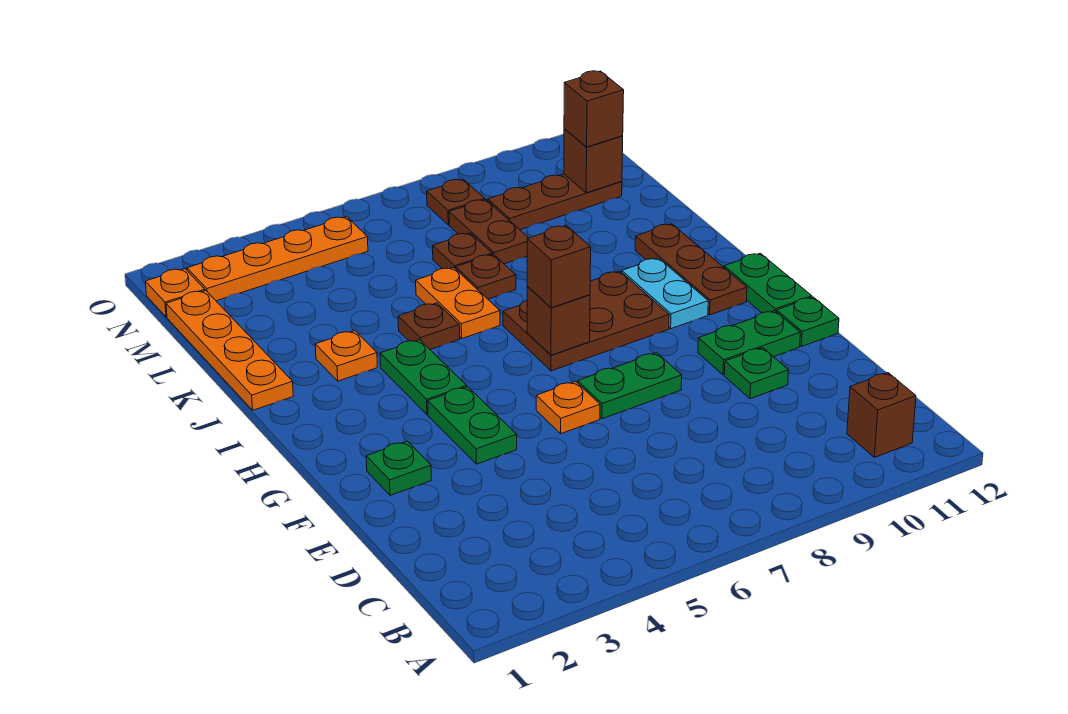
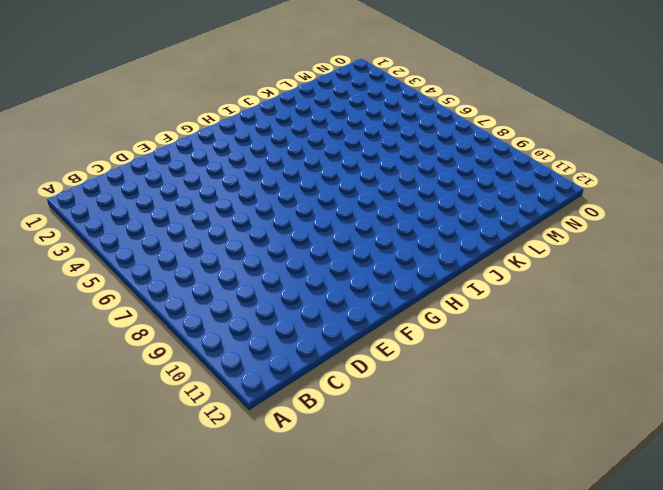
none -> brown brick B11 level 1
none -> green plate E10 level 1
none -> green plate F2 level 1

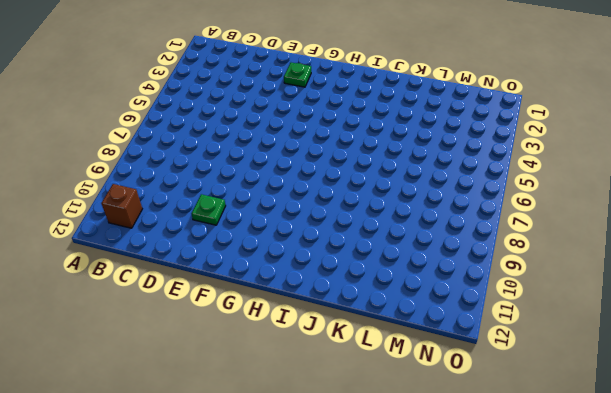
none -> green plate F4:G4 level 1
none -> orange plate F6 level 1
none -> green plate F7:F8 level 1

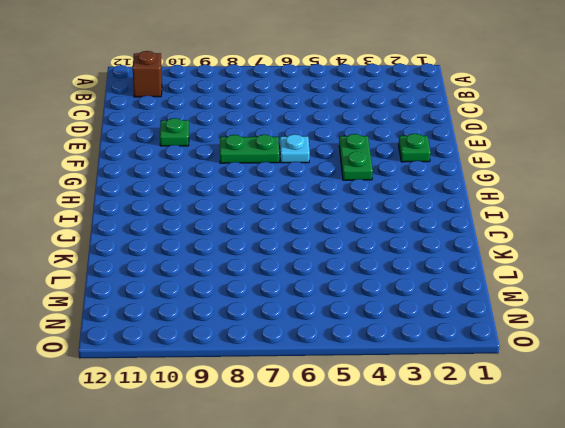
cyan plate F6 level 1 -> orange plate F6 level 1
none -> green plate F10:F11 level 1
none -> green plate F12 level 1
none -> green plate G12:H12 level 1

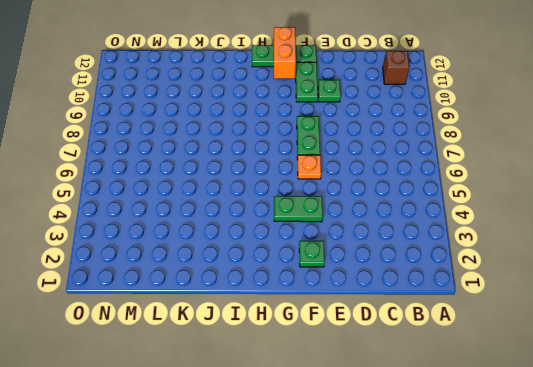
orange brick G11:G12 level 2 -> none
none -> green plate H4:I4 level 1
none -> brown plate H7:I9 level 1
none -> cyan plate H10:I10 level 1

